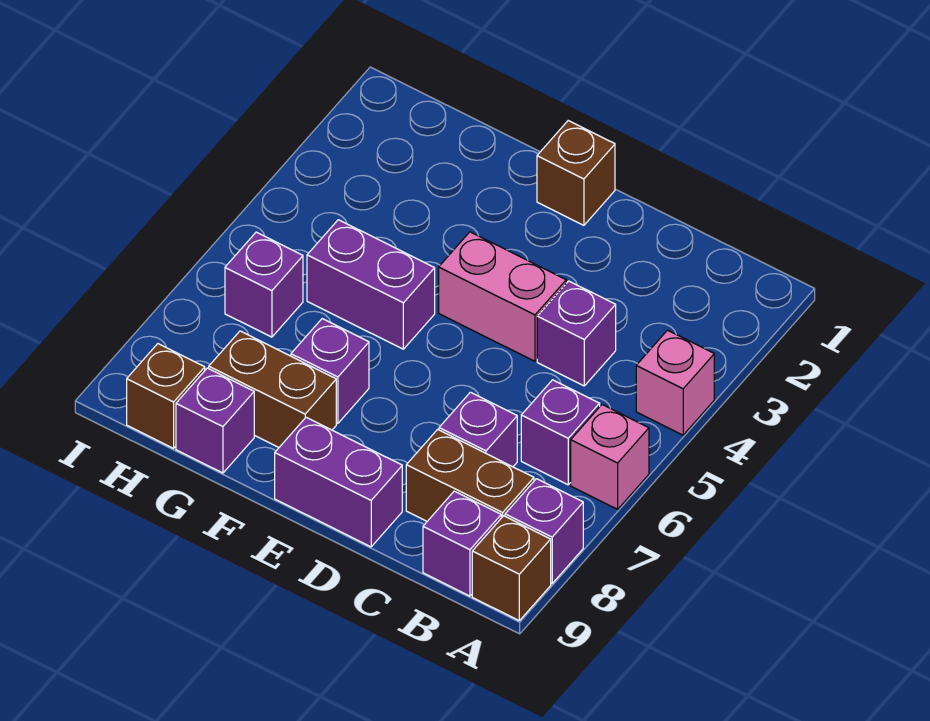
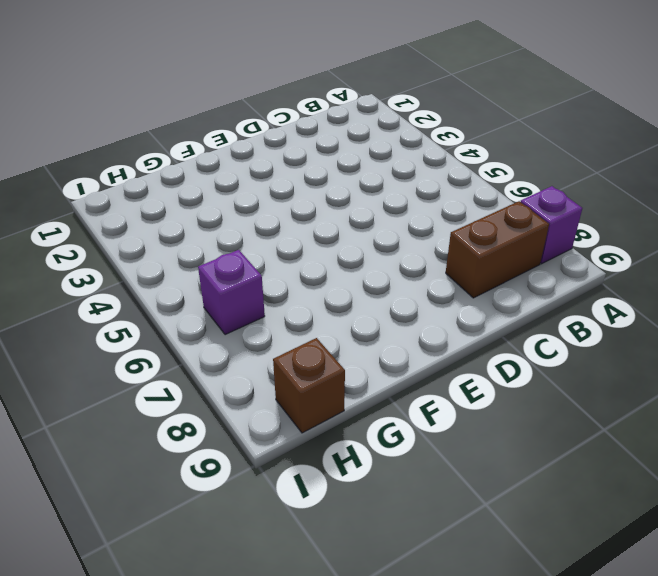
none -> pink brick A4 level 1
none -> pink brick A6 level 1
none -> brown brick A9 level 1

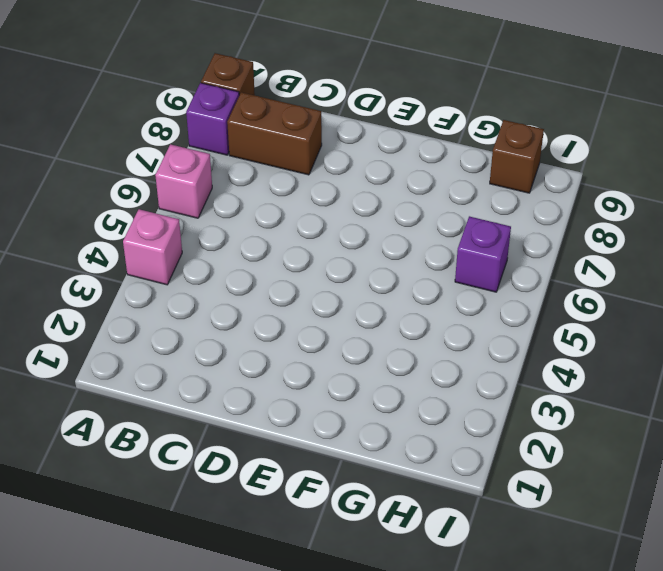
none -> purple brick B6 level 1
none -> purple brick B9 level 1
none -> purple brick C4 level 1

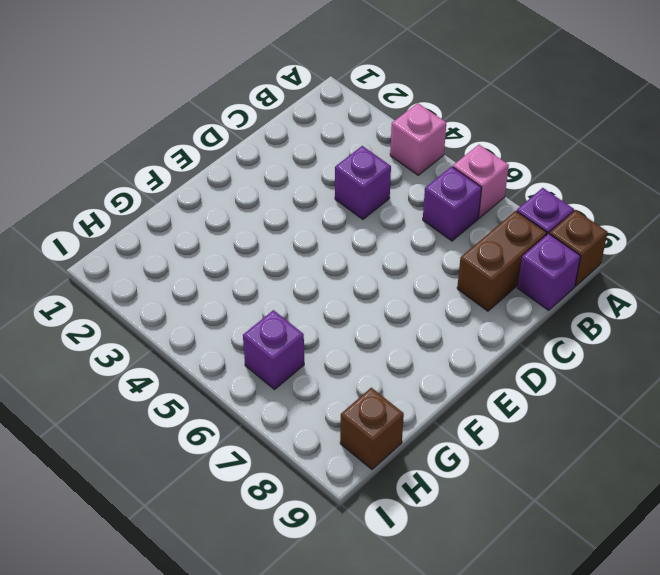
none -> purple brick C7 level 1
none -> pink brick D4:E4 level 1
none -> purple brick D9:E9 level 1

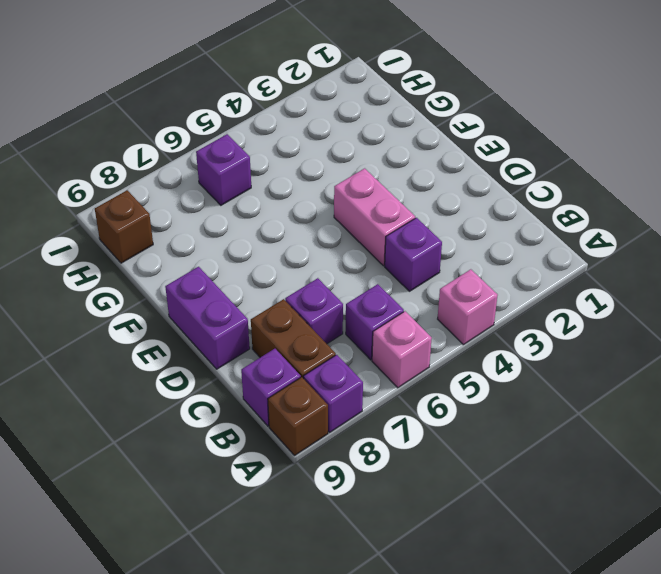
none -> brown brick E1 level 1
none -> purple brick F5:G5 level 1
none -> purple brick F7 level 1

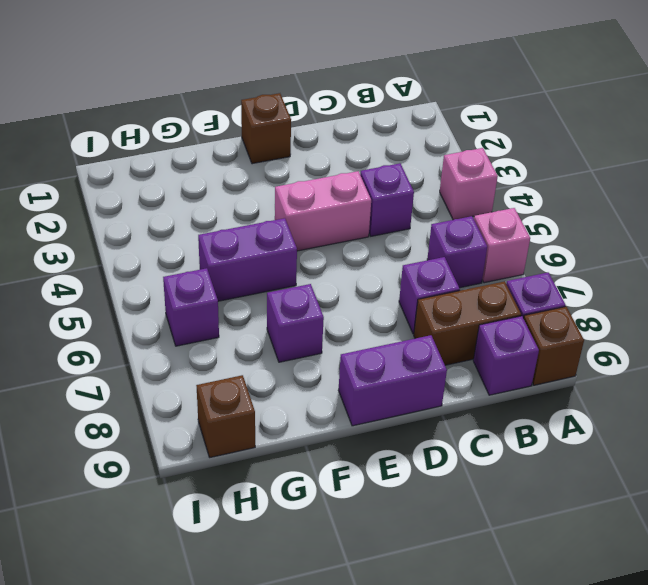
none -> brown brick F8:G8 level 1
none -> purple brick G9 level 1

